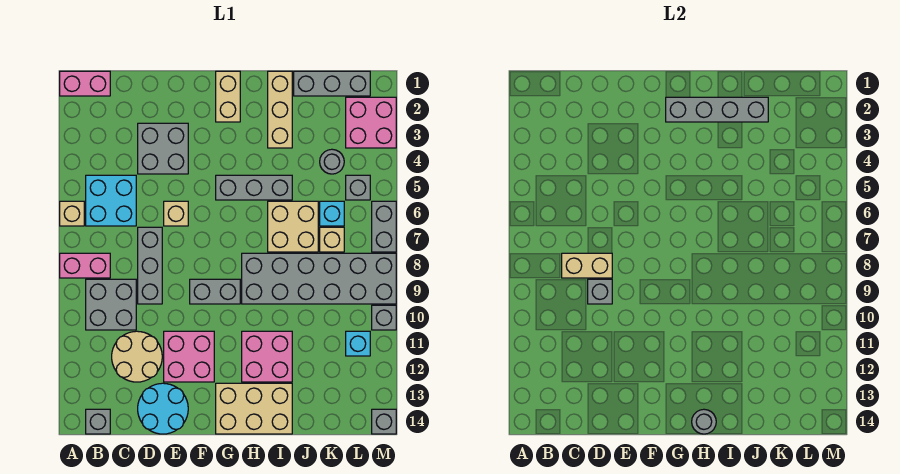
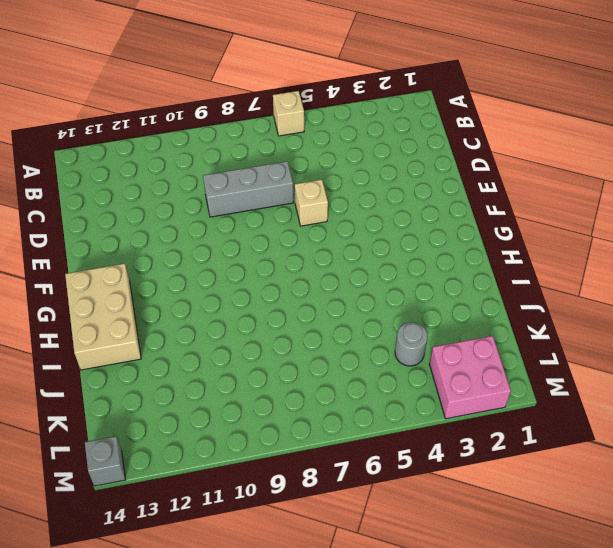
none -> pink brick A1:B1 level 1
none -> pink brick A8:B8 level 1
none -> cyan brick B5:C6 level 1
none -> grey brick B9:C10 level 1

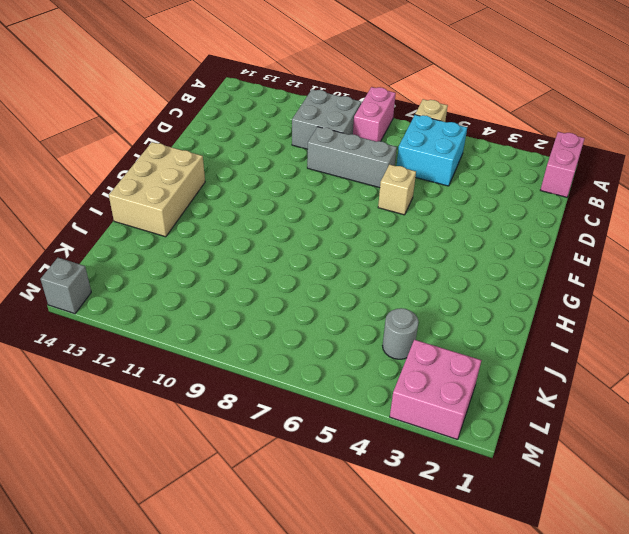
none -> grey brick B14 level 1
none -> tan round brick C11:D12 level 1
none -> grey brick D3:E4 level 1
none -> cyan round brick D13:E14 level 1

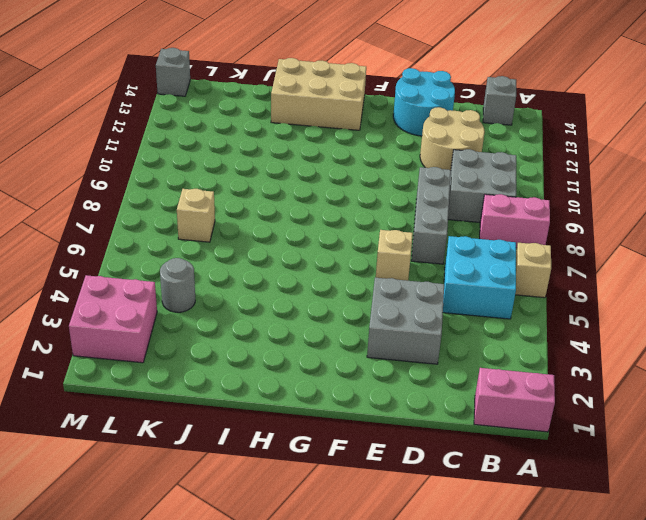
none -> pink brick E11:F12 level 1
none -> grey brick F9:G9 level 1
none -> tan brick G1:G2 level 1
none -> grey brick G5:I5 level 1

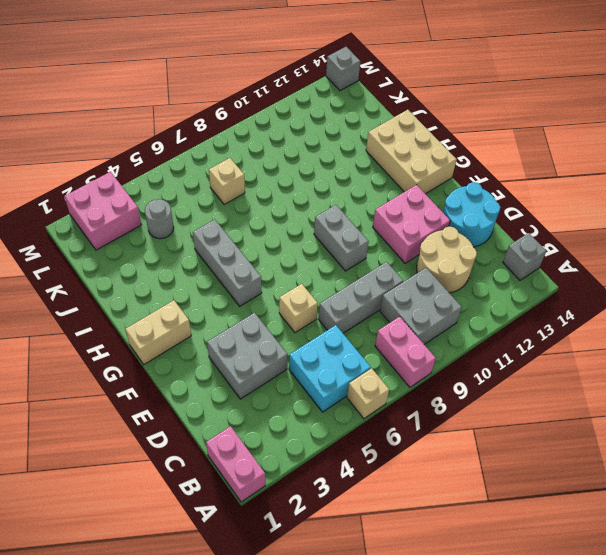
none -> grey brick H8:M9 level 1
none -> pink brick H11:I12 level 1
none -> tan brick I1:I3 level 1
none -> tan brick I6:J7 level 1

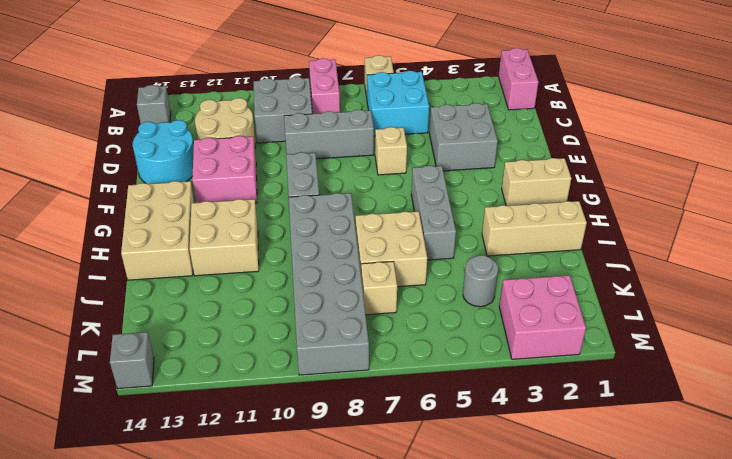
tan brick H11:I12 level 1 -> pink brick H11:I12 level 1
none -> grey brick J1:L1 level 1
none -> cyan brick K6 level 1
none -> grey brick L5 level 1
none -> cyan brick L11 level 1

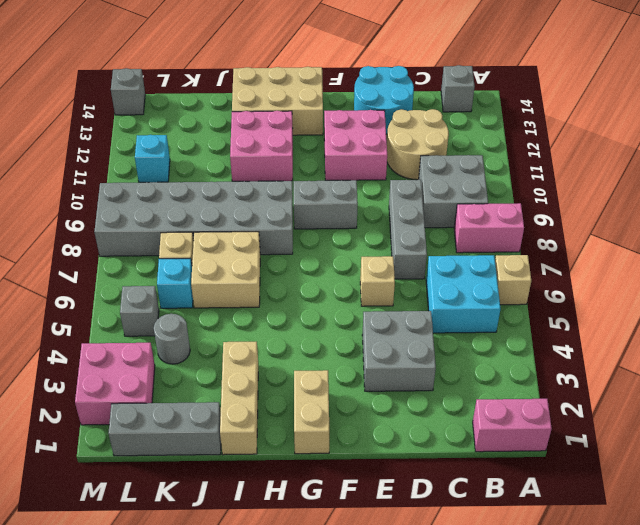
none -> grey brick G5:I5 level 1
none -> grey brick M6:M7 level 1
none -> grey brick M10 level 1
none -> tan brick C8:D8 level 2

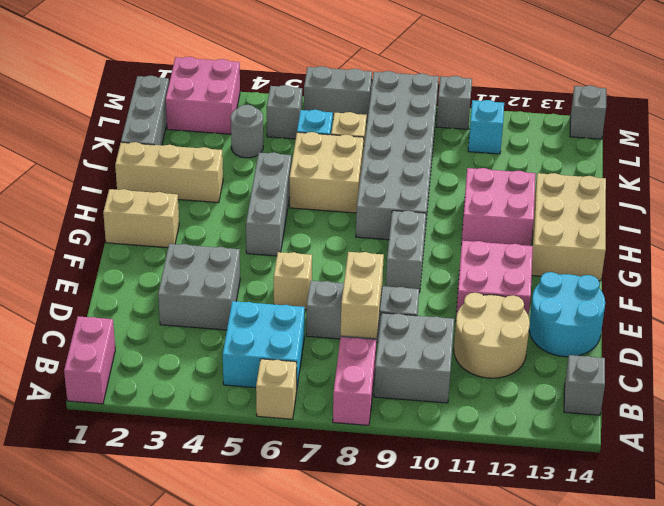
none -> grey brick D9 level 2
none -> grey brick G2:J2 level 2
none -> grey round brick H14 level 2

